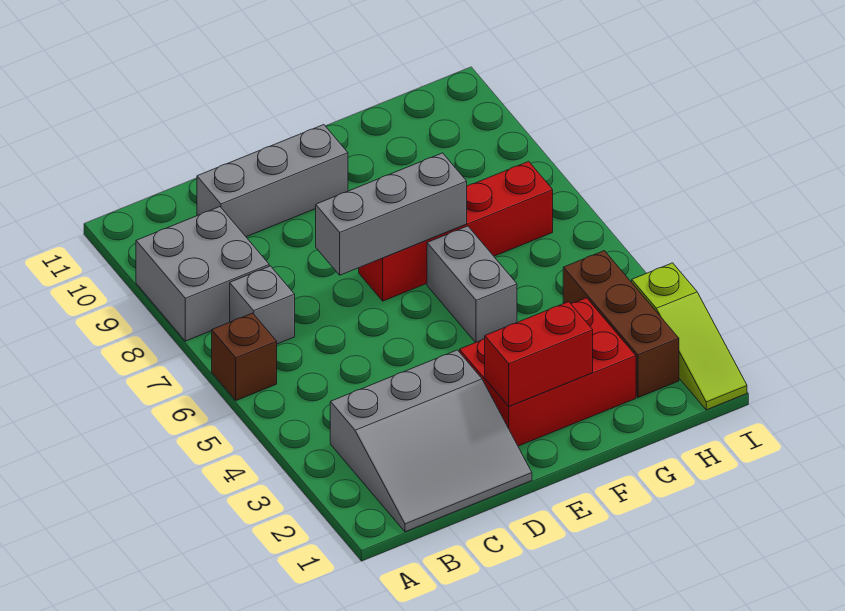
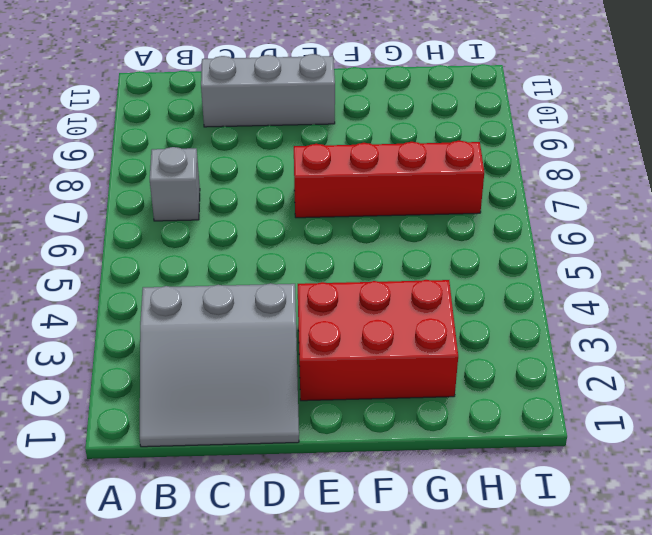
none -> brown brick A6 level 1
none -> grey brick A8:B9 level 1
none -> grey brick F5:F6 level 1

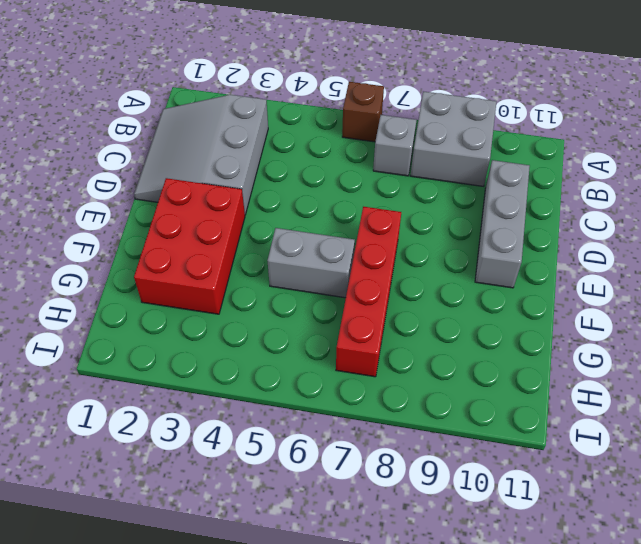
none -> brown brick H2:H4 level 1
none -> lime slope I1:I3 level 1 top 3
none -> grey brick D7:F7 level 2

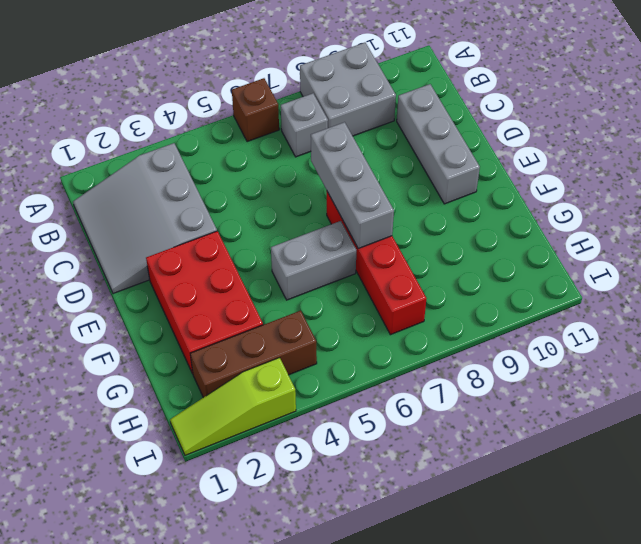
none -> red brick E2:F2 level 2

